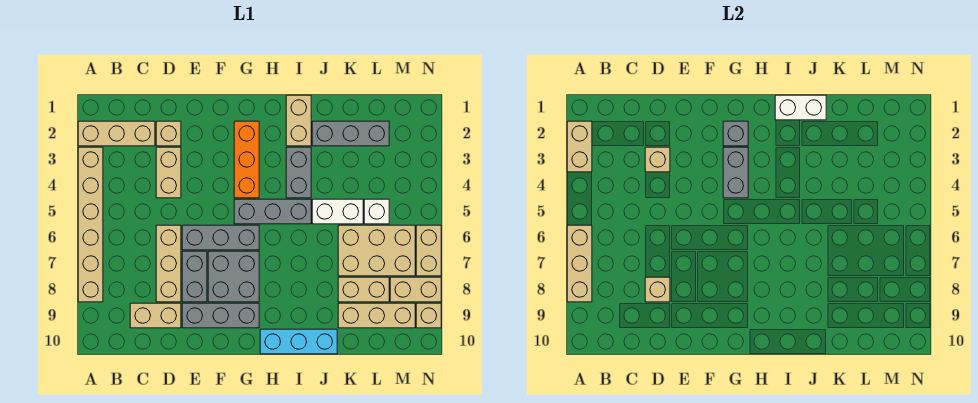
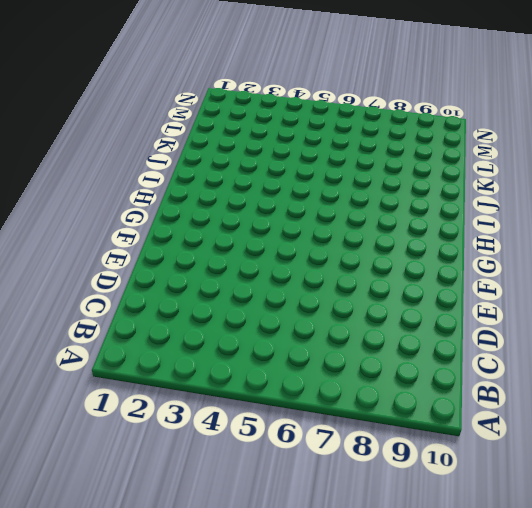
none -> tan brick A2:C2 level 1
none -> tan brick A3:A8 level 1
none -> tan brick C9:D9 level 1
none -> tan brick D2 level 1

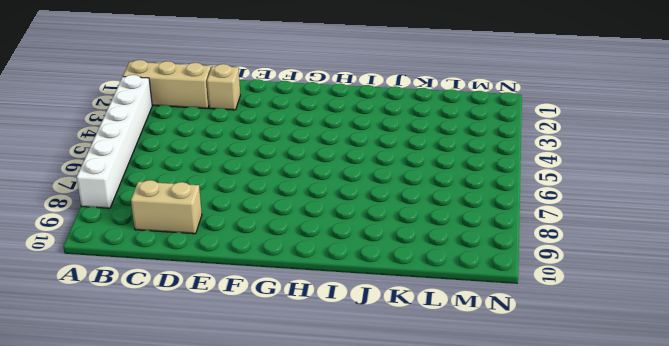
white brick A3:A8 level 1 -> tan brick A3:A8 level 1
none -> tan brick D3:D4 level 1
none -> tan brick D6:D8 level 1
none -> grey brick E6:G6 level 1
none -> grey brick E7:E8 level 1

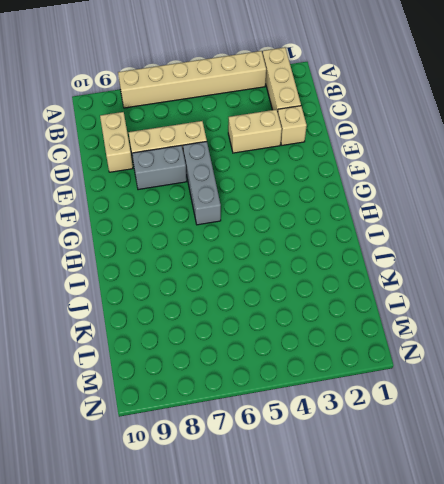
none -> grey brick E9:G9 level 1
none -> grey brick F7:G8 level 1
none -> orange brick G2:G4 level 1
none -> grey brick G5:I5 level 1

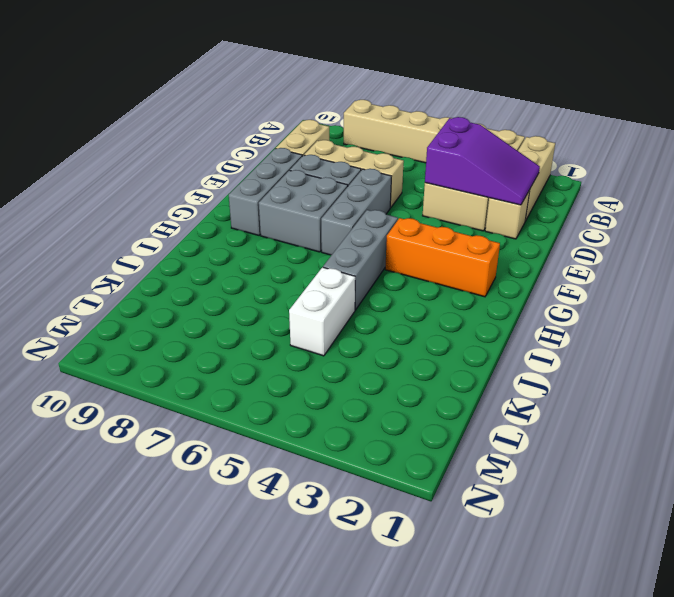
purple slope C2:D4 level 2 top 4 -> tan brick D3 level 2
none -> cyan brick H10:J10 level 1
none -> tan brick I1:I2 level 1
none -> grey brick I3:I4 level 1
none -> grey brick J2:L2 level 1

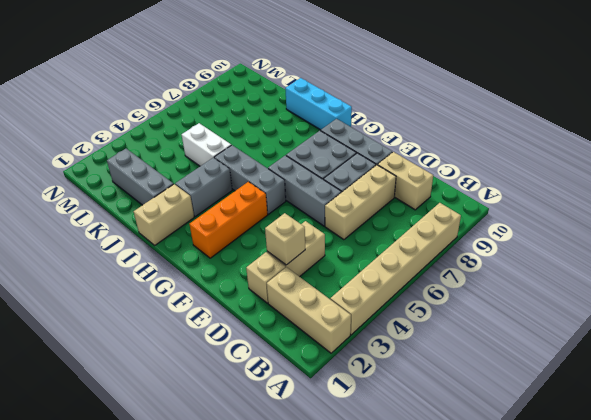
none -> tan brick K6:M7 level 1
none -> tan brick K8:L8 level 1
none -> tan brick K9:M9 level 1
none -> white brick L5 level 1

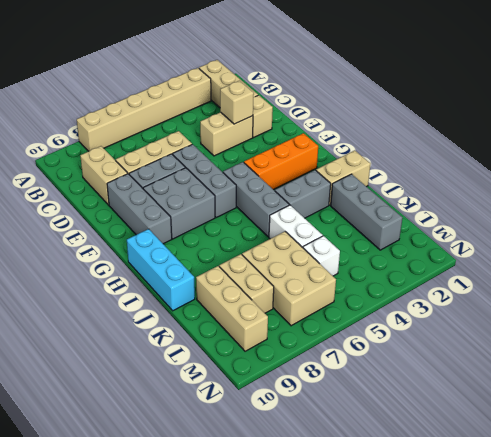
none -> tan brick M8:N8 level 1
none -> tan brick N6:N7 level 1
none -> tan brick N9 level 1
none -> tan brick A2:A3 level 2

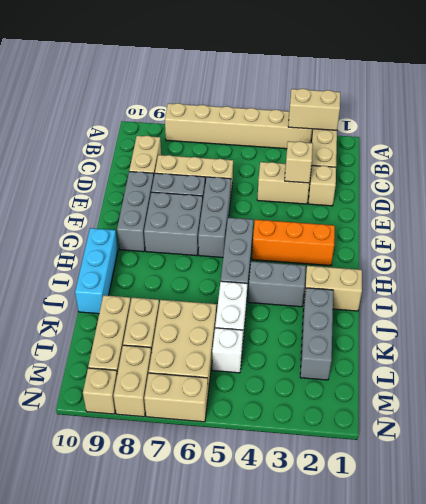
none -> tan brick A6:A8 level 2
none -> tan brick D8 level 2
none -> grey brick G2 level 2
none -> grey brick G3:G4 level 2

